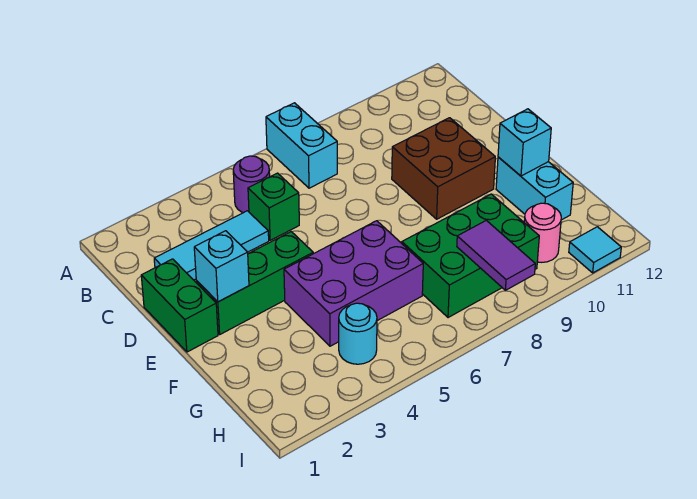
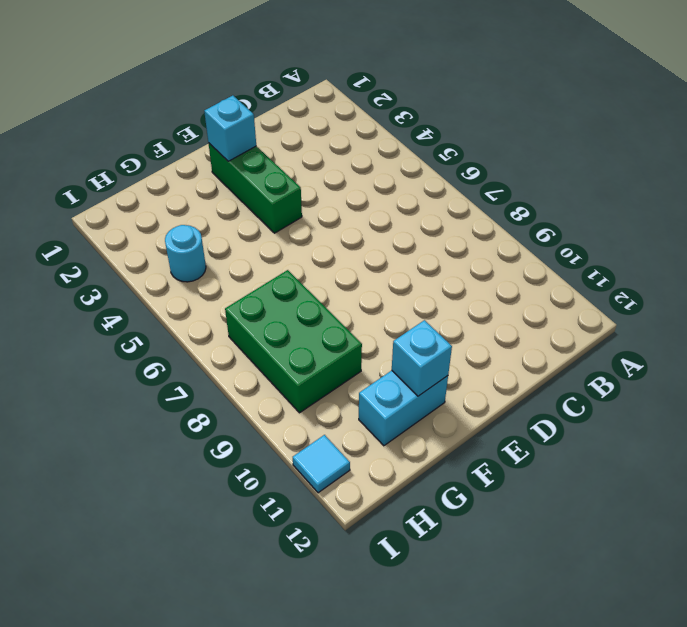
none -> cyan brick A7:B7 level 1
none -> purple round brick B5 level 1
none -> cyan tile C2:C4 level 1

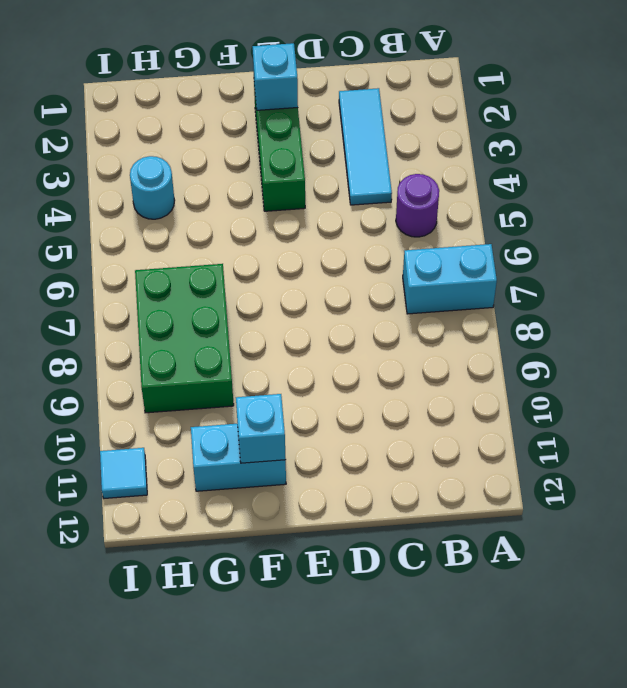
none -> green brick C5 level 1
none -> green brick D1:E1 level 1
none -> brown brick D9:E10 level 1

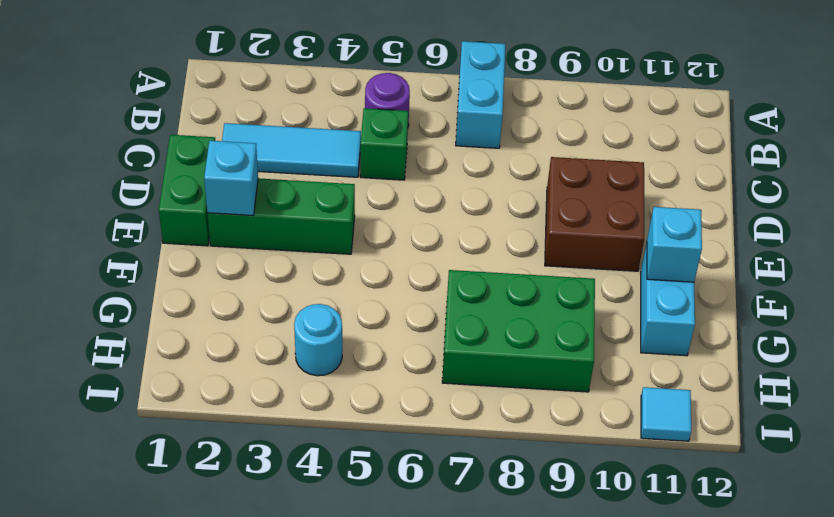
none -> purple brick F4:G6 level 1
none -> pink round brick H10 level 1
none -> purple tile H8:I8 level 2

